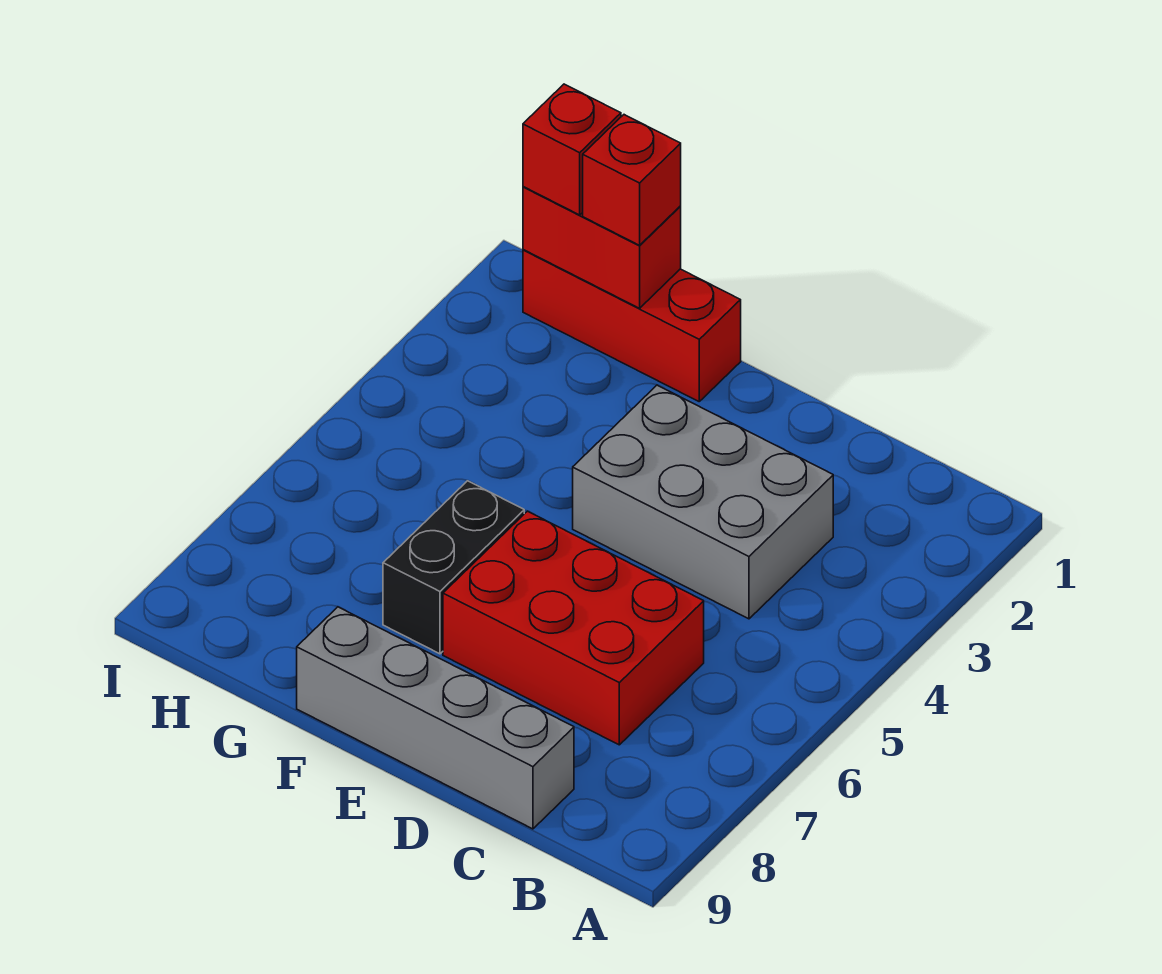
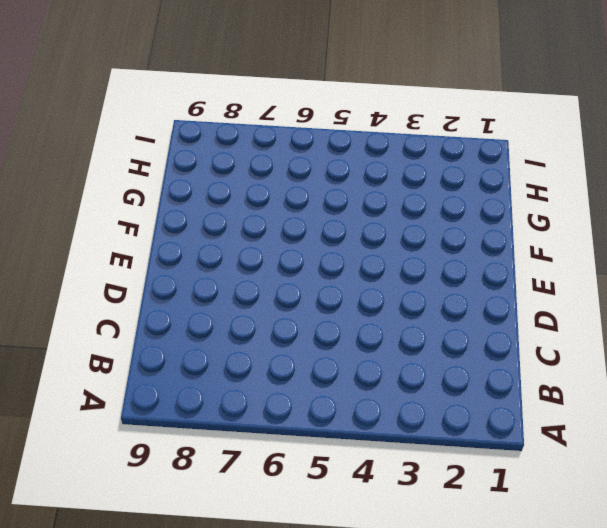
none -> grey brick C3:E4 level 1
none -> red brick C6:E7 level 1

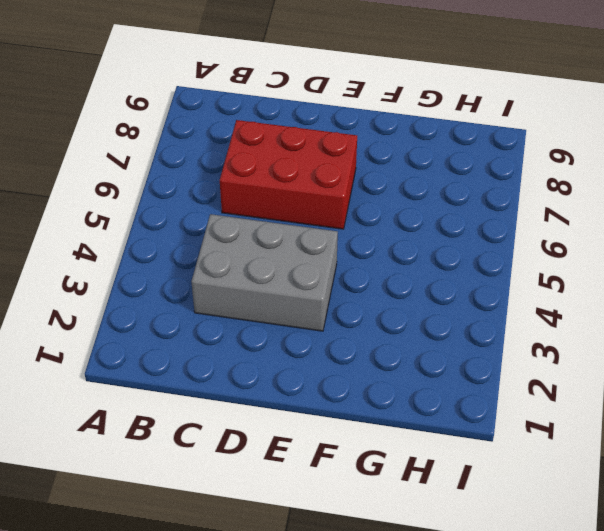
none -> grey brick C9:F9 level 1
none -> red brick F1:H1 level 1

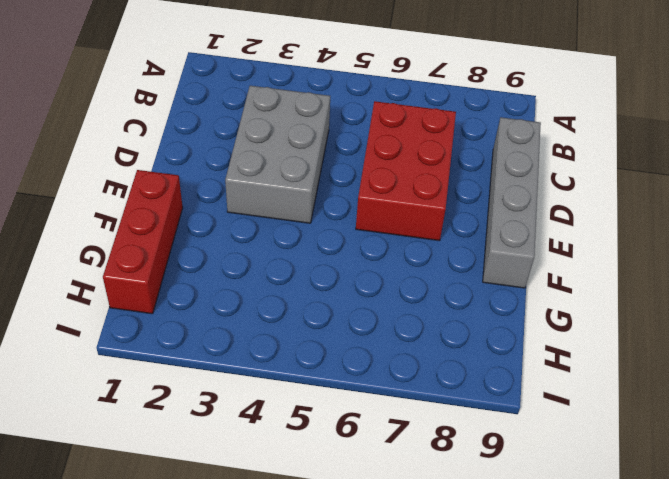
none -> black brick F6:F7 level 1
none -> red brick G1:H1 level 2

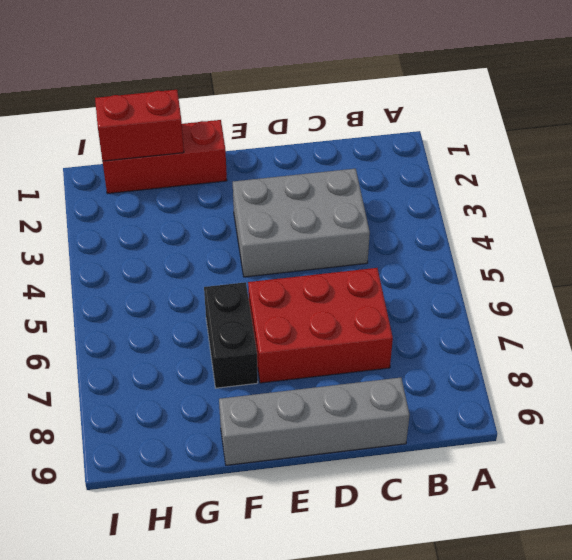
none -> red brick G1 level 3
none -> red brick H1 level 3

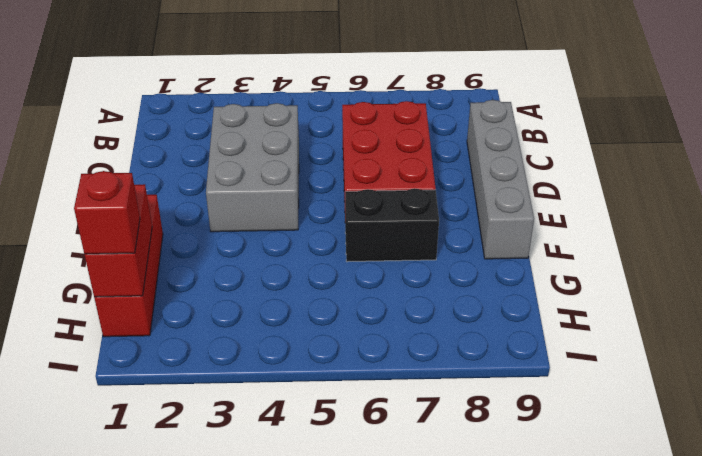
none -> red brick G1 level 3

